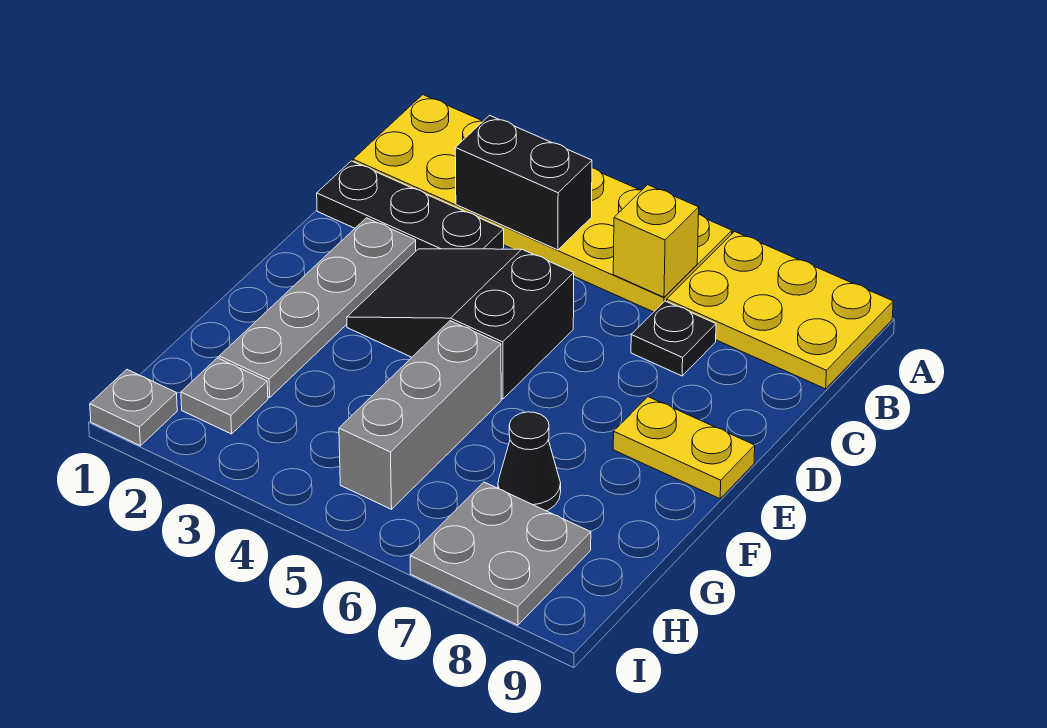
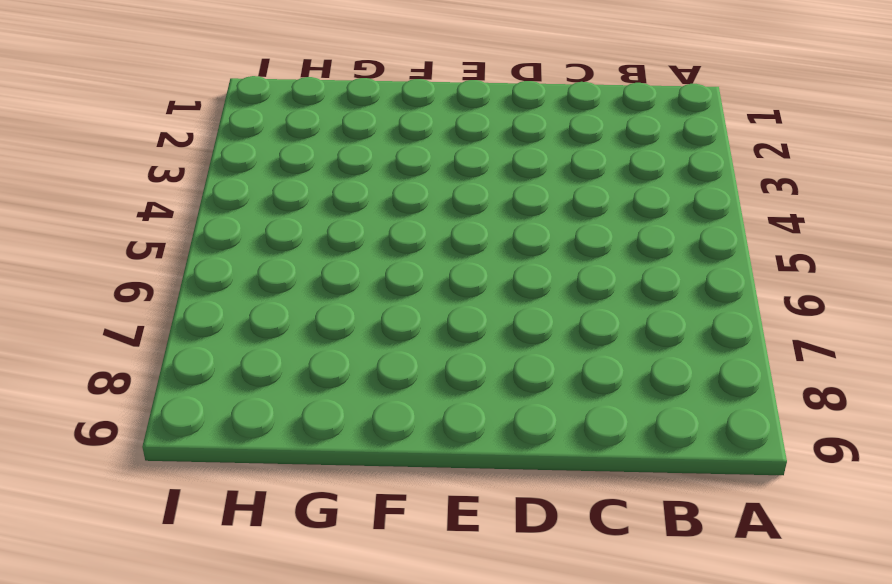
none -> yellow plate A1:B6 level 1
none -> yellow plate A7:B9 level 1
none -> black plate C1:C3 level 1

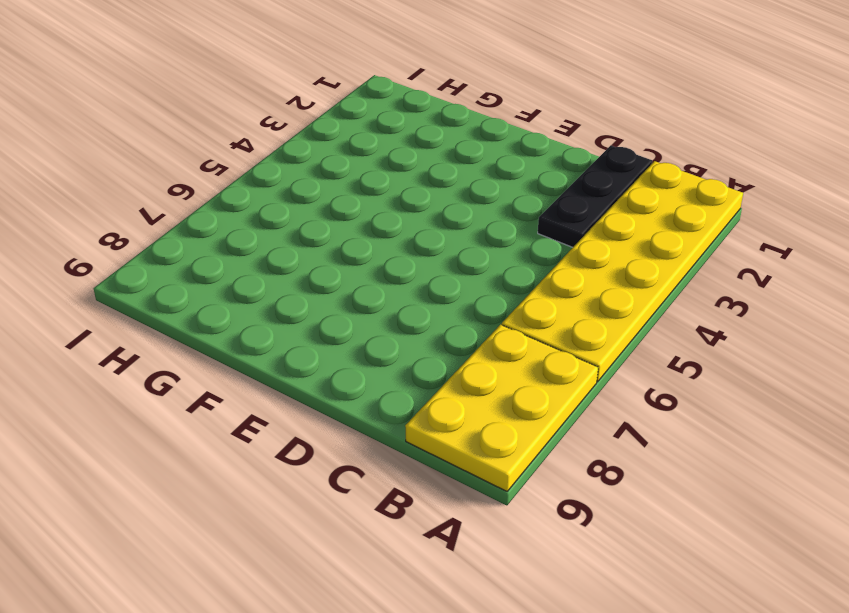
none -> black plate C7 level 1
none -> grey plate D2:G2 level 1
none -> black slope D3:E5 level 1 top 5

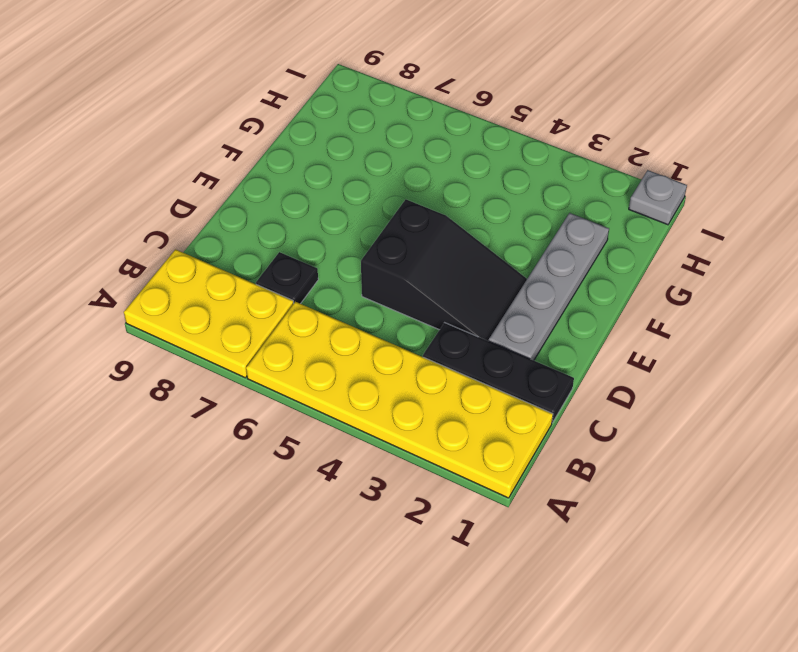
none -> yellow plate E8:E9 level 1
none -> grey brick F5:H5 level 1
none -> black cone G7 level 1

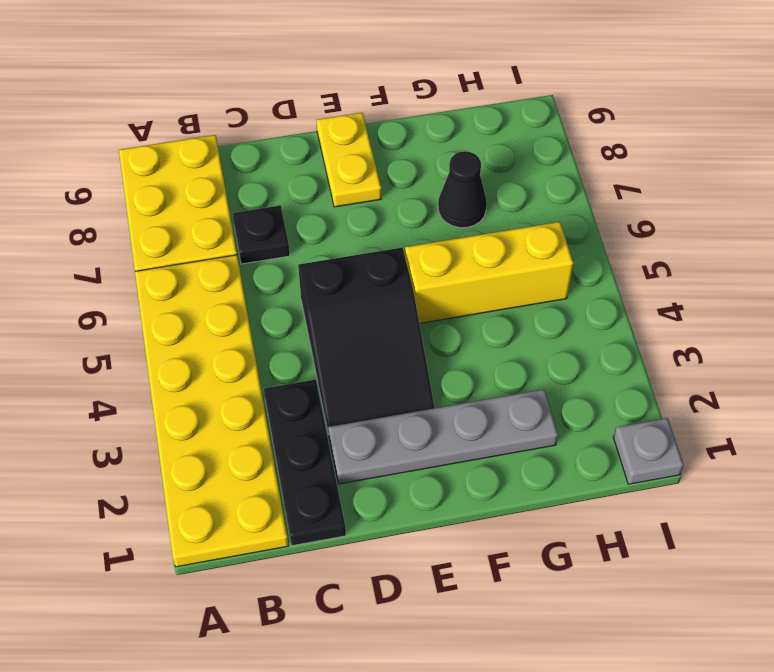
yellow brick F5:H5 level 1 -> grey brick F5:H5 level 1
none -> grey plate H2 level 1
none -> grey plate H7:I8 level 1
none -> black brick B3:B4 level 2

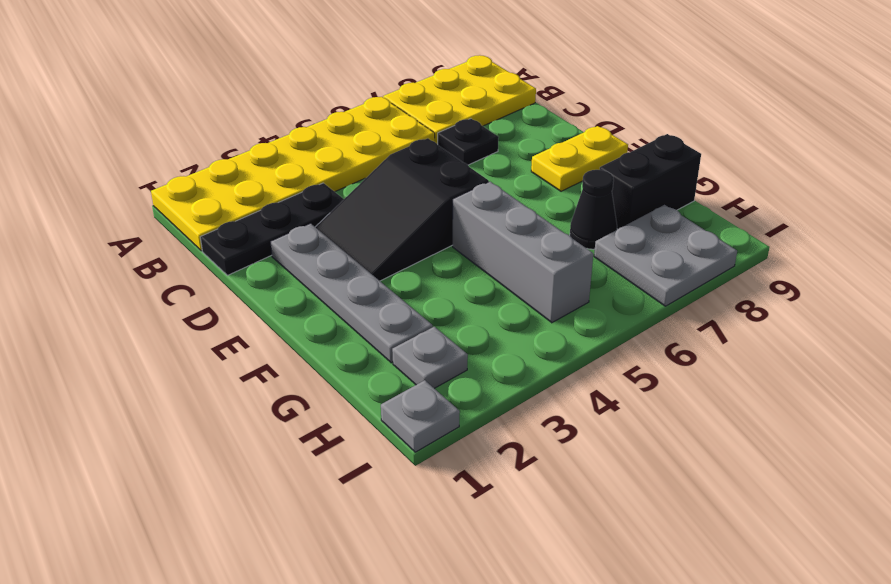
black brick G8:G9 level 1 -> black brick B3:B4 level 2
none -> yellow brick B6 level 2

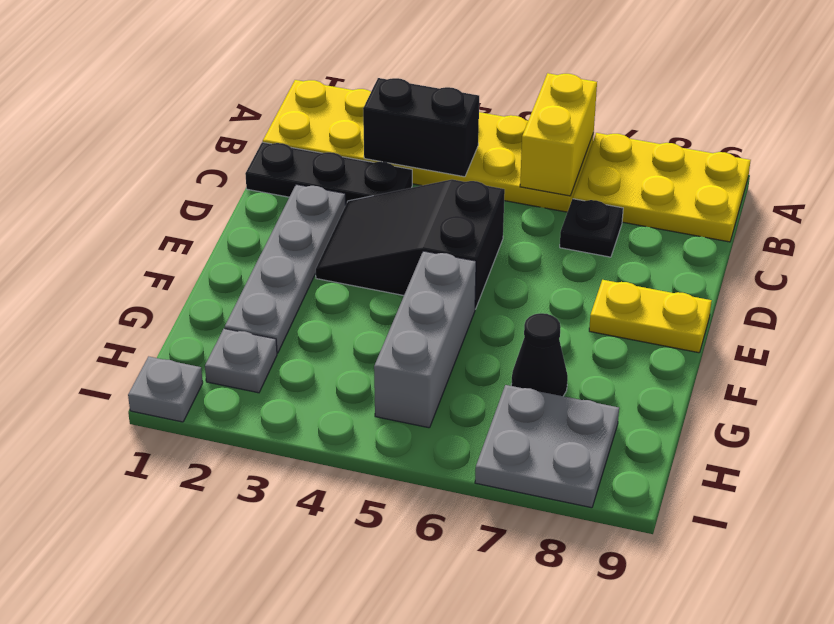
yellow brick A6:B6 level 2 -> yellow brick B6 level 2

